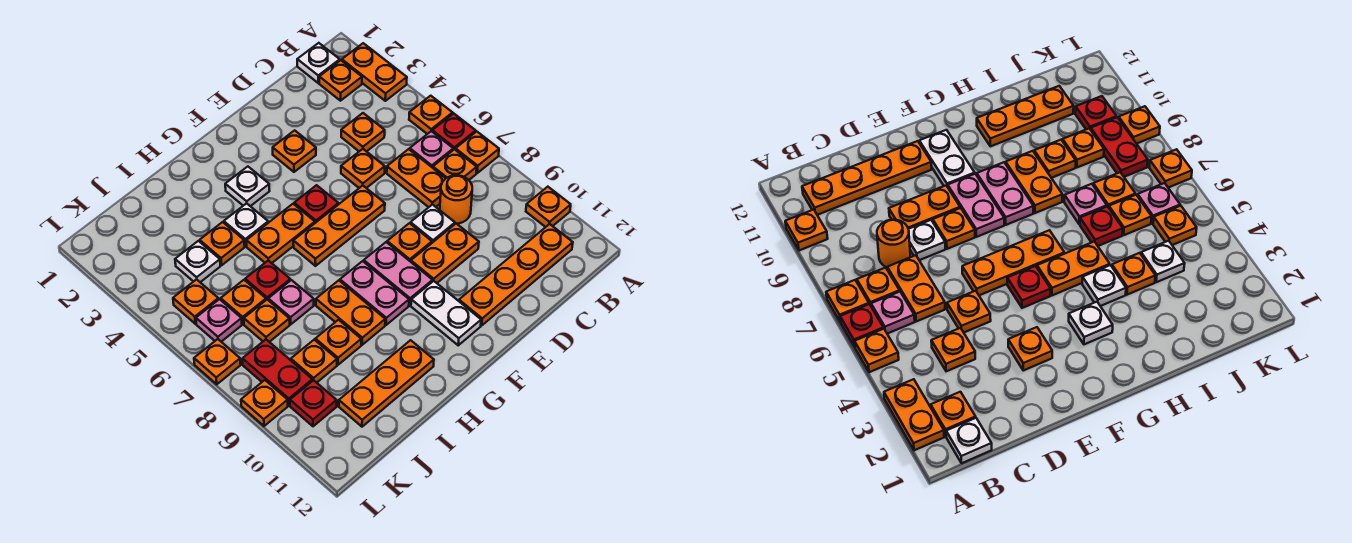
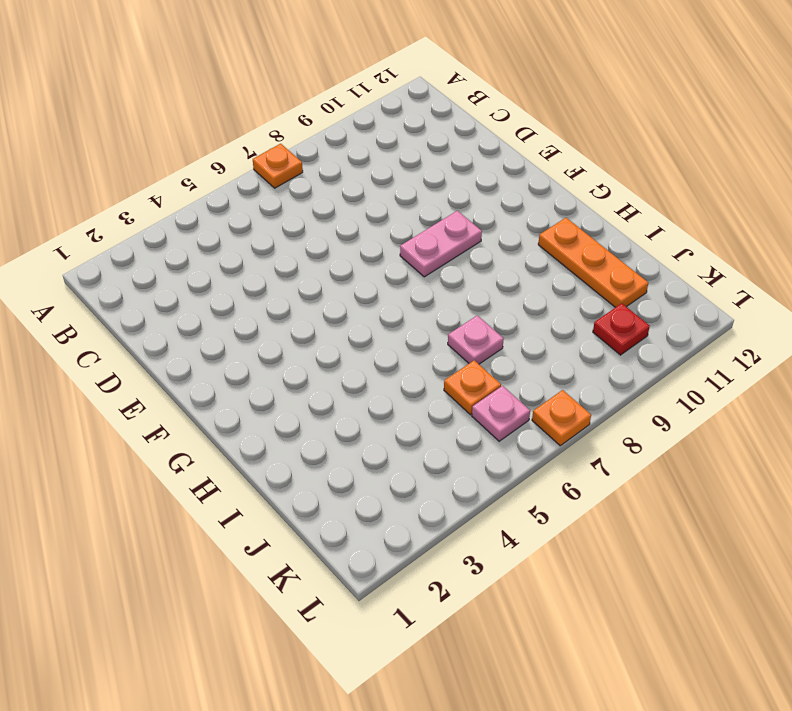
none -> orange plate A2:A3 level 1
none -> orange plate A5 level 1
none -> red plate A6 level 1
none -> orange plate A10 level 1

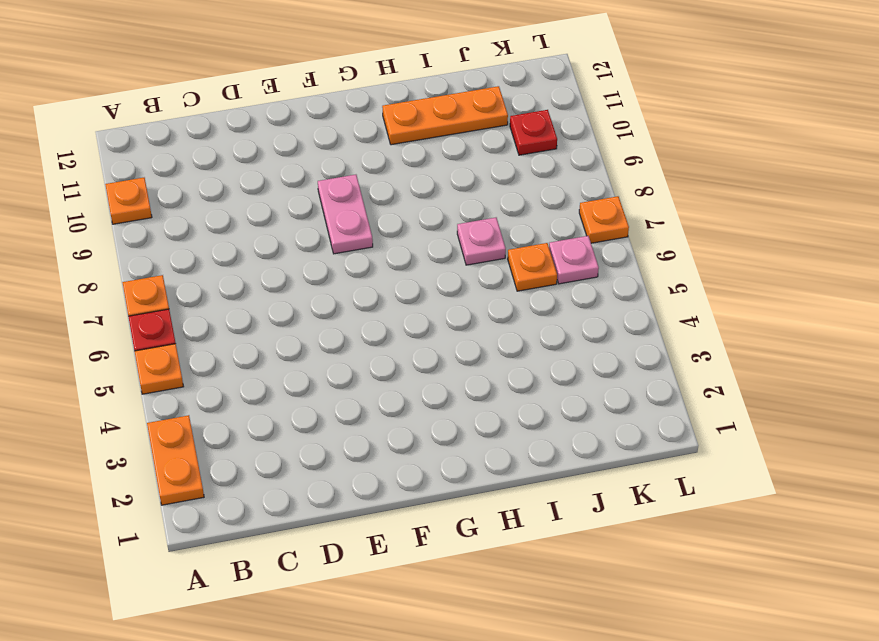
none -> white plate B1 level 1
none -> orange plate B2 level 1
none -> pink plate B6 level 1
none -> orange plate B7 level 1

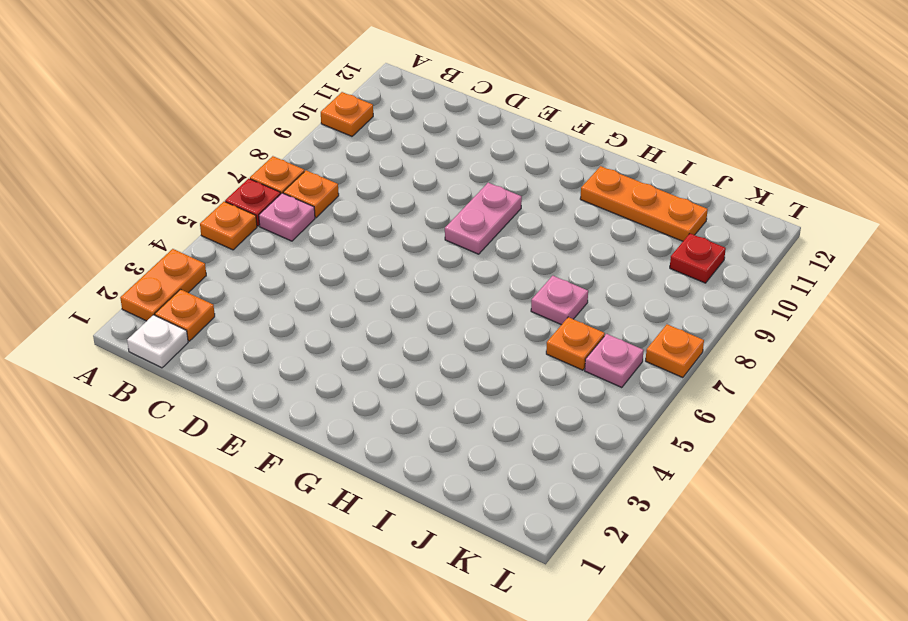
none -> orange plate B11:E11 level 1
none -> orange plate C4 level 1
none -> orange plate C6:C7 level 1
none -> orange round brick C8 level 1

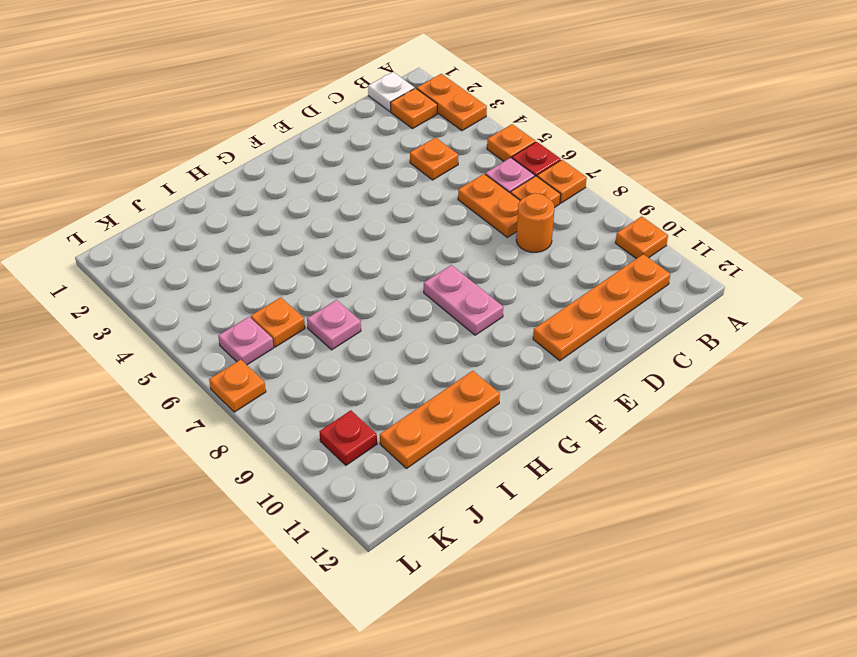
none -> orange plate D5 level 1
none -> white plate D8 level 1
none -> orange plate D9:E9 level 1
none -> orange plate E3 level 1

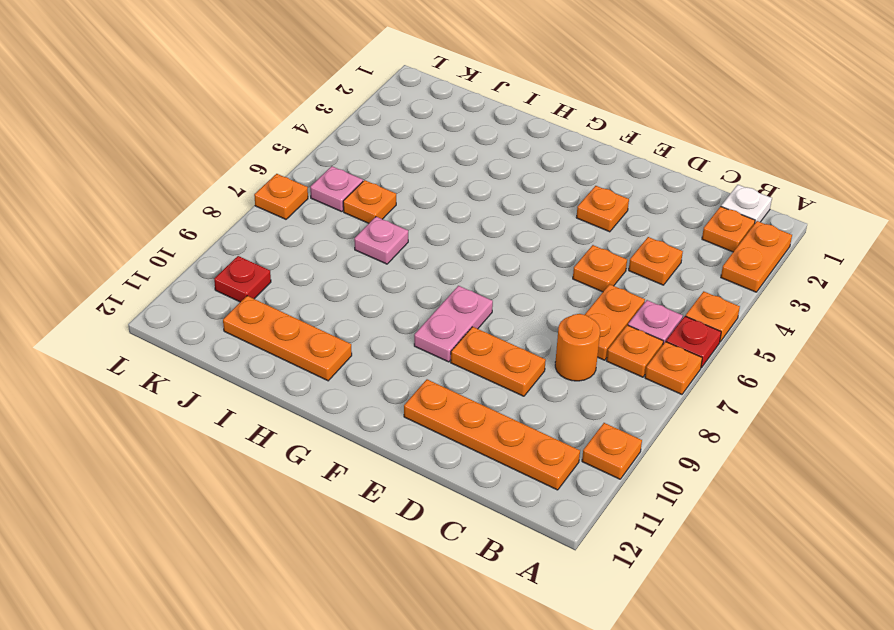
none -> white plate D8 level 1
none -> orange plate E6:G6 level 1
none -> orange plate E8 level 1
none -> red plate F5 level 1

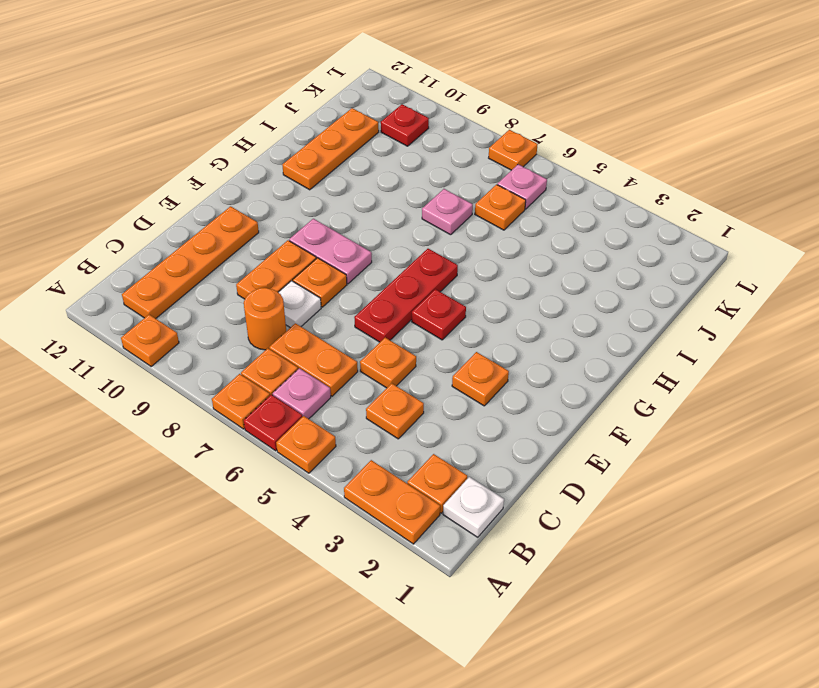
red plate E6:G6 level 1 -> orange plate E6:G6 level 1
none -> white plate F10:F11 level 1
none -> white plate G3 level 1
none -> orange plate G5:H5 level 1
none -> pink plate G8:G9 level 1

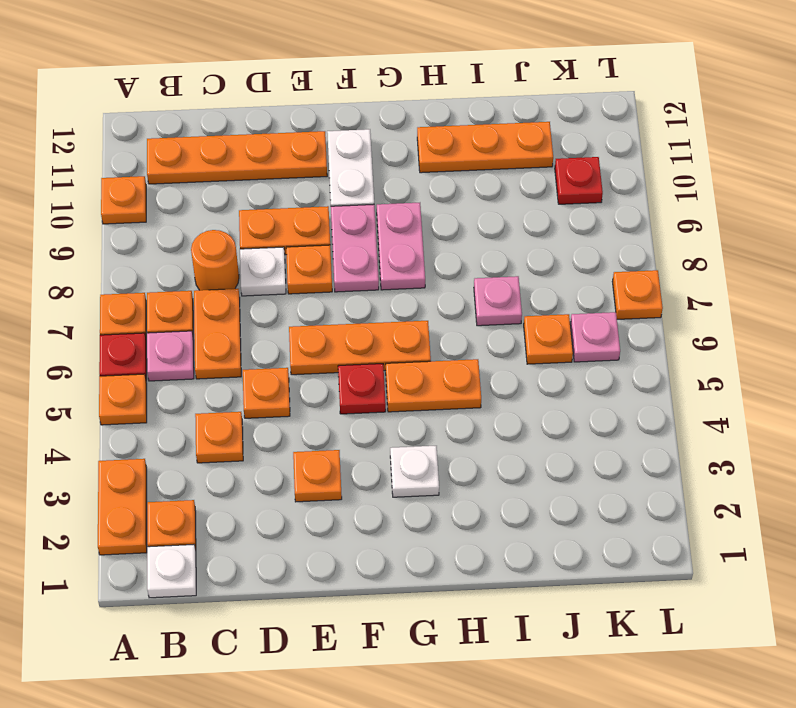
none -> white plate H4 level 1
none -> orange plate H8:H9 level 1
none -> orange plate I4 level 1
none -> red plate I6 level 1

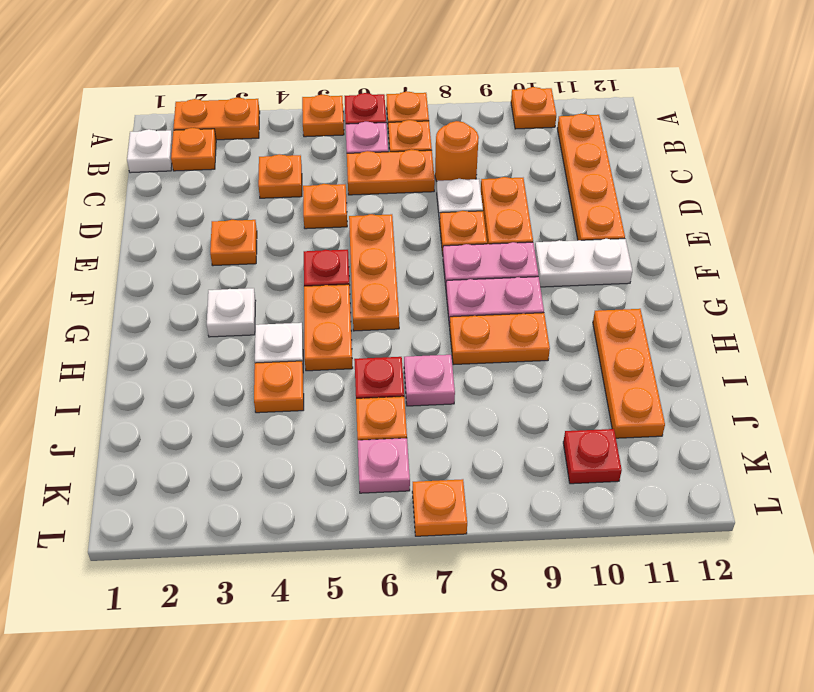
none -> orange plate I9 level 1
none -> white plate J4 level 1
none -> orange plate J7 level 1
none -> orange plate J9 level 1

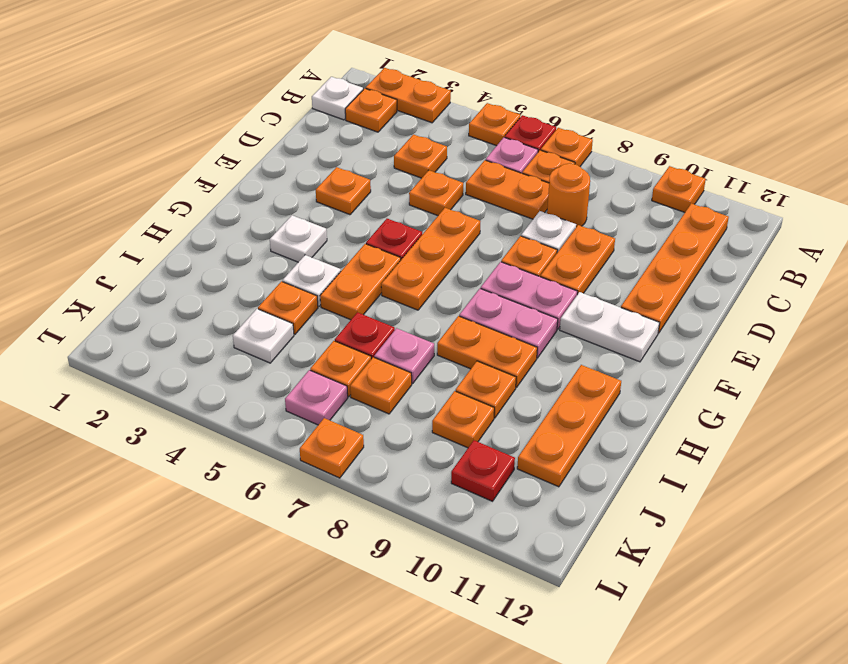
none -> orange plate K5 level 1
none -> red plate K8:K9 level 1
none -> orange plate L9 level 1

